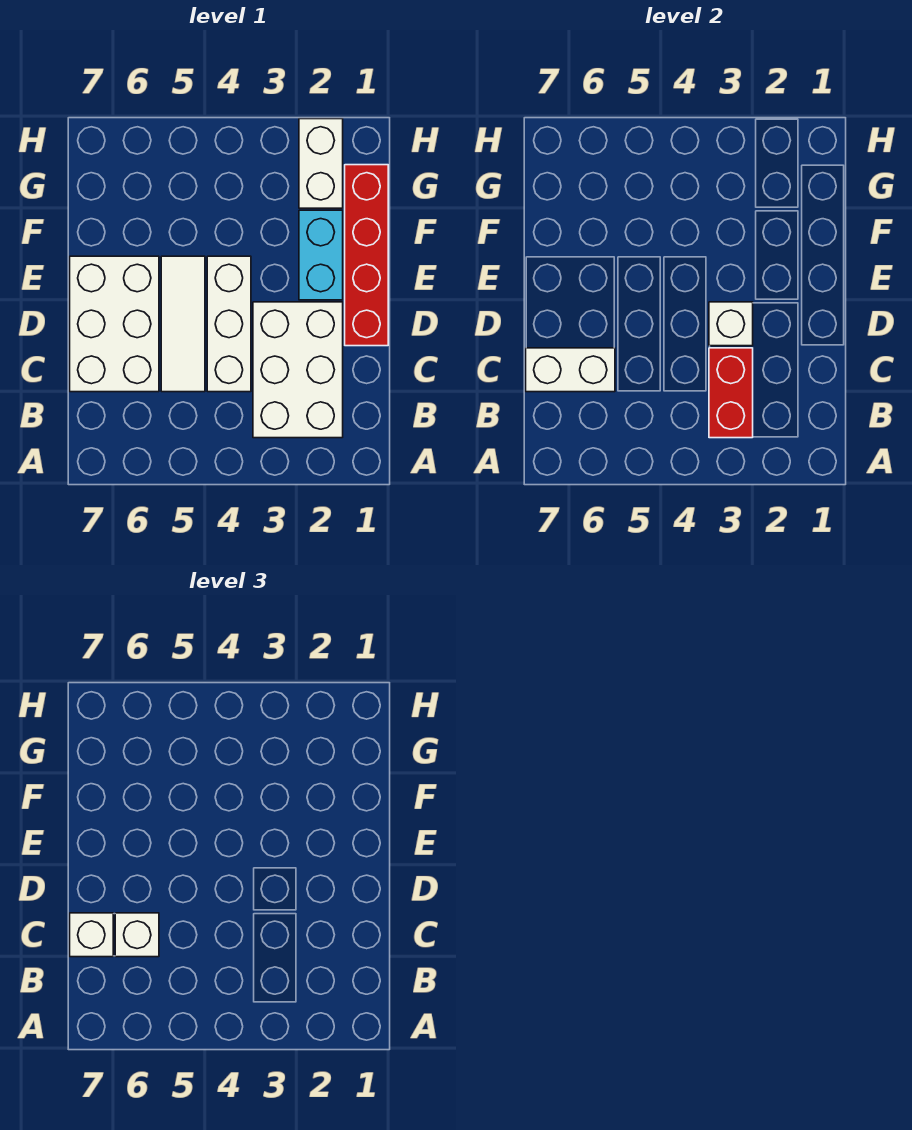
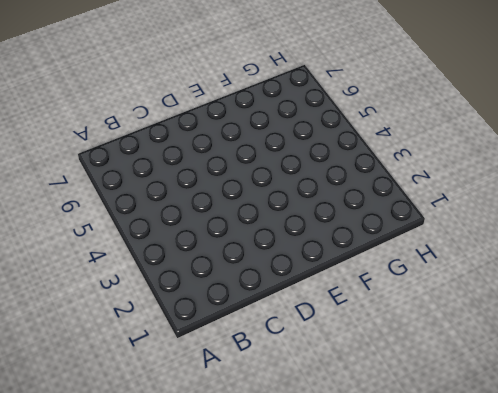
none -> white brick B2:D3 level 1
none -> white brick C4:E4 level 1
none -> white tile C5:E5 level 1

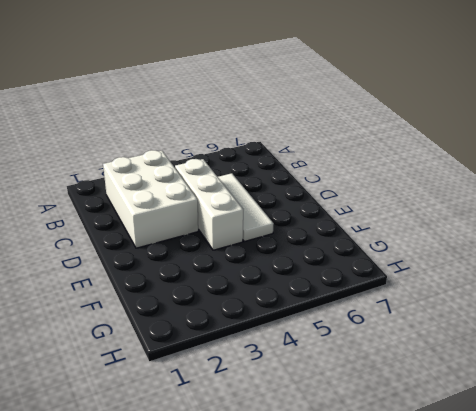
none -> white brick C6:E7 level 1
none -> red brick D1:G1 level 1
none -> cyan brick E2:F2 level 1

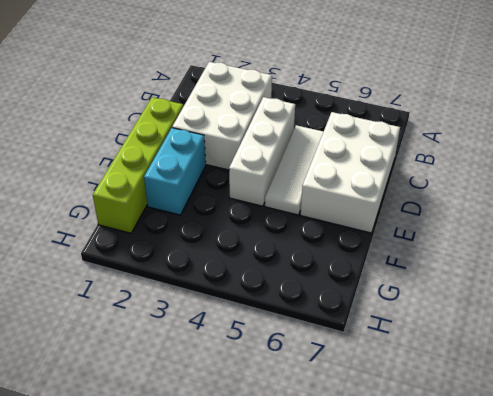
lime brick D1:G1 level 1 -> red brick D1:G1 level 1
none -> white brick G2:H2 level 1
none -> red brick B3:C3 level 2
none -> white brick C6:C7 level 2

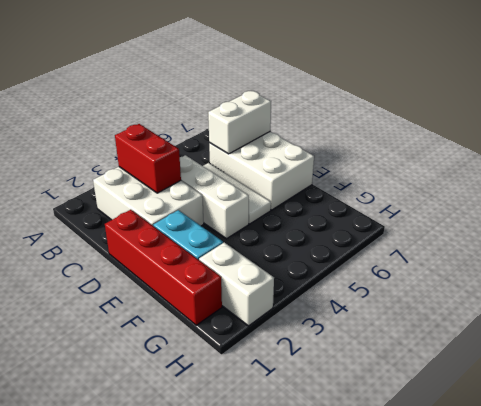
none -> white brick D3 level 2
none -> white brick C6 level 3
none -> white brick C7 level 3

